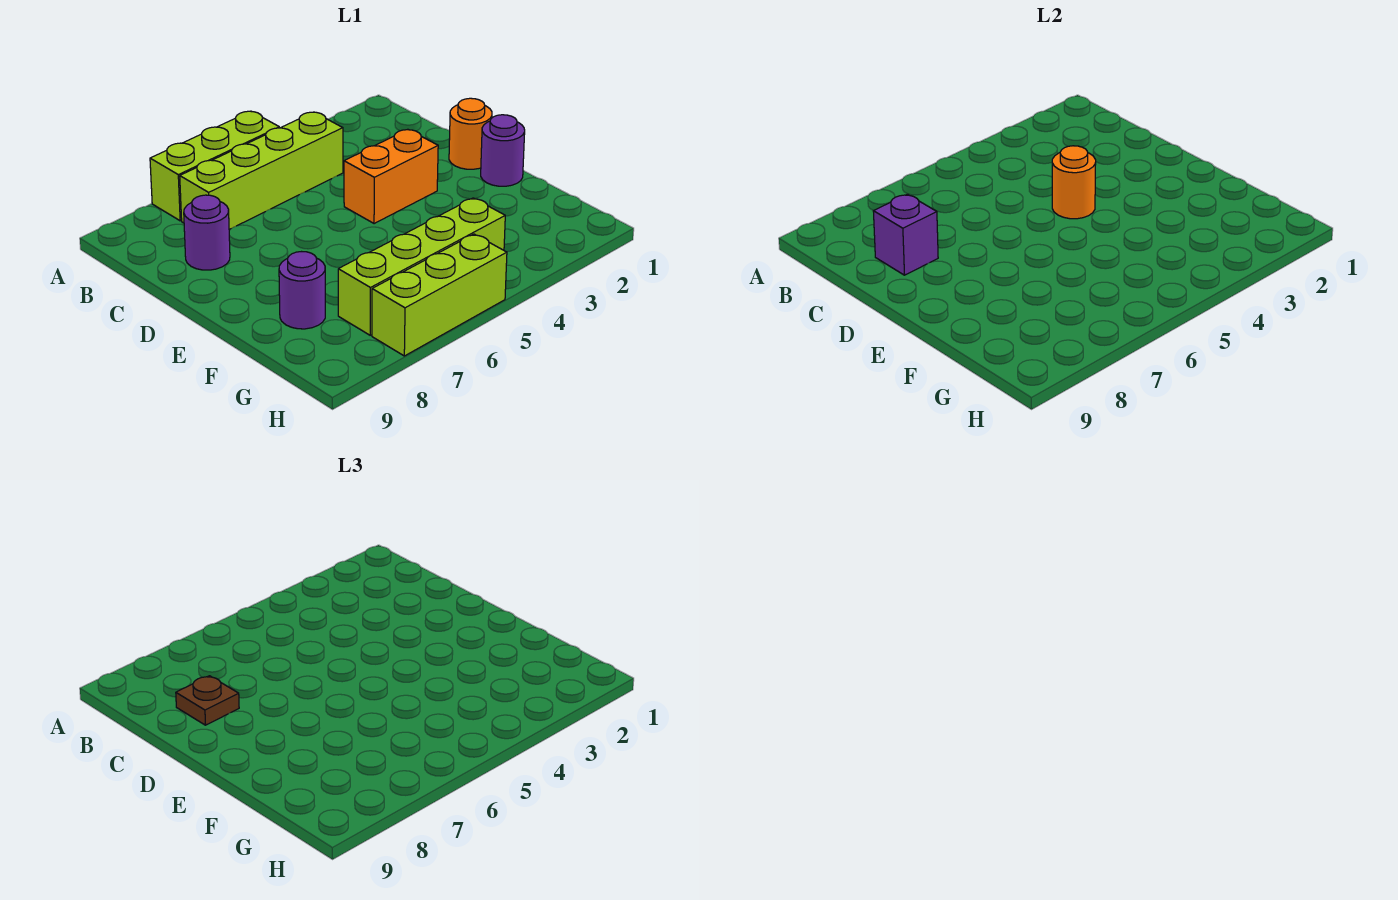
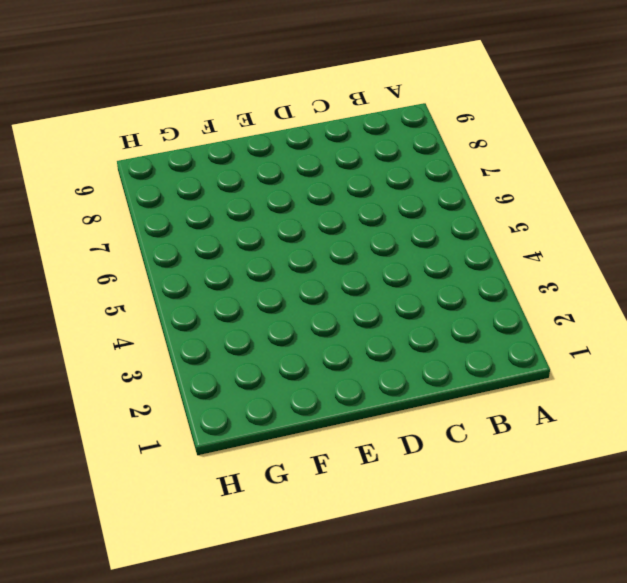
none -> lime brick A5:A7 level 1
none -> lime brick B4:B7 level 1
none -> purple round brick C8 level 1

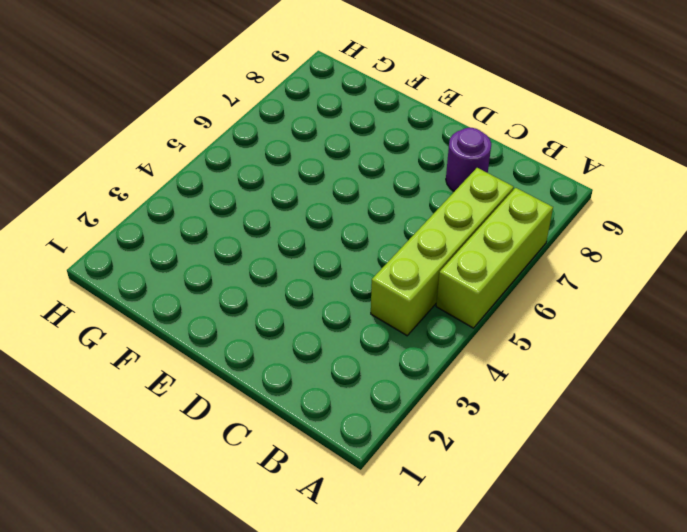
none -> orange round brick D1 level 1
none -> orange brick D3:D4 level 1
none -> purple round brick E1 level 1

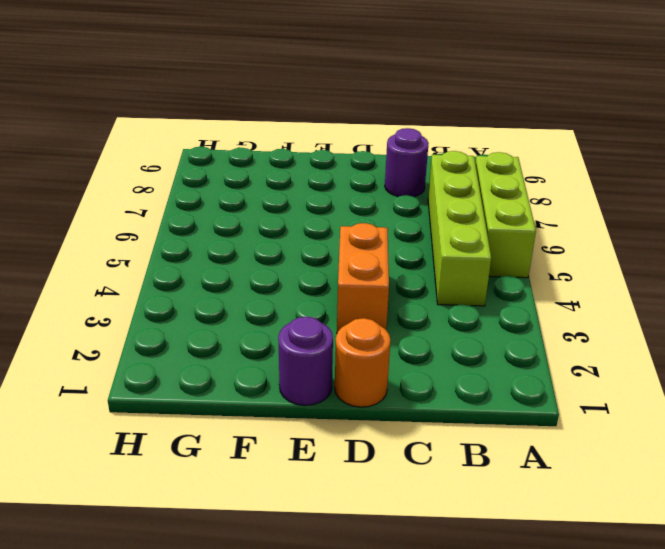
none -> purple round brick F8 level 1
none -> lime brick G4:G7 level 1
none -> lime brick H5:H7 level 1

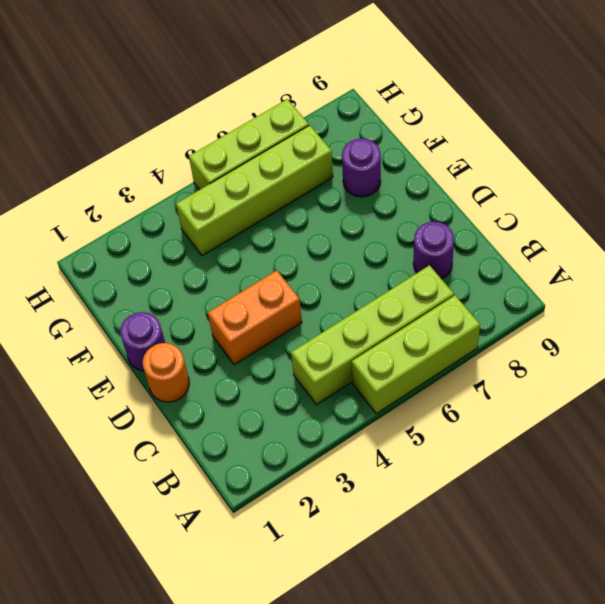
none -> purple brick C8 level 2
none -> orange round brick D4 level 2
none -> brown plate C8 level 3

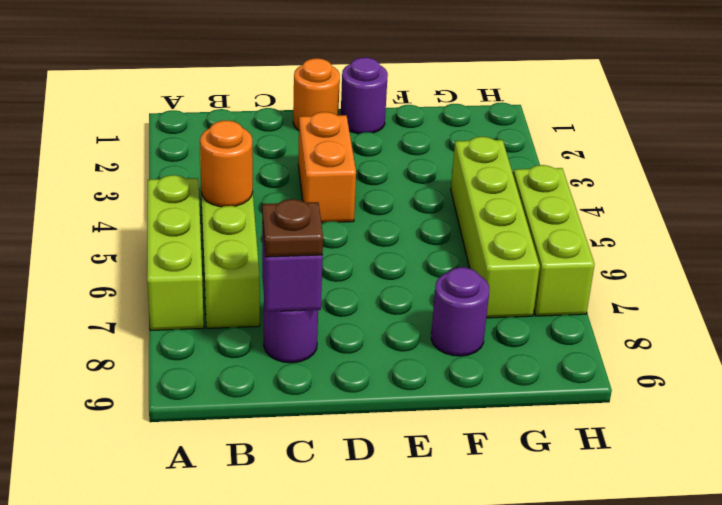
orange round brick B5 level 2 -> orange round brick D4 level 2

